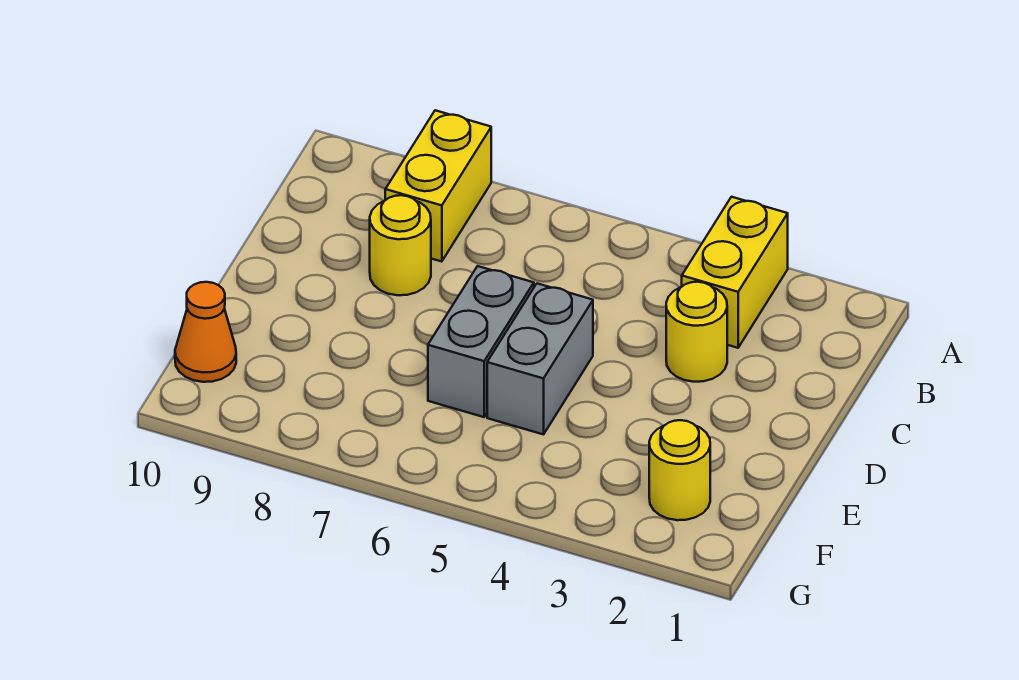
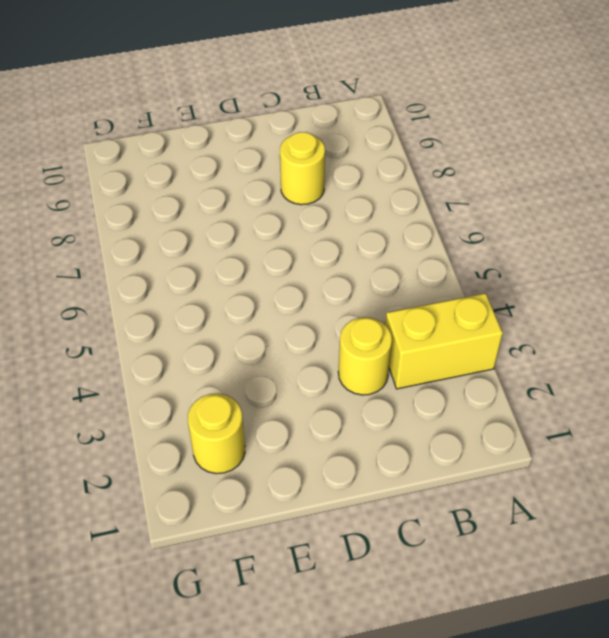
none -> yellow brick A8:B8 level 1
none -> grey brick D5:E5 level 1

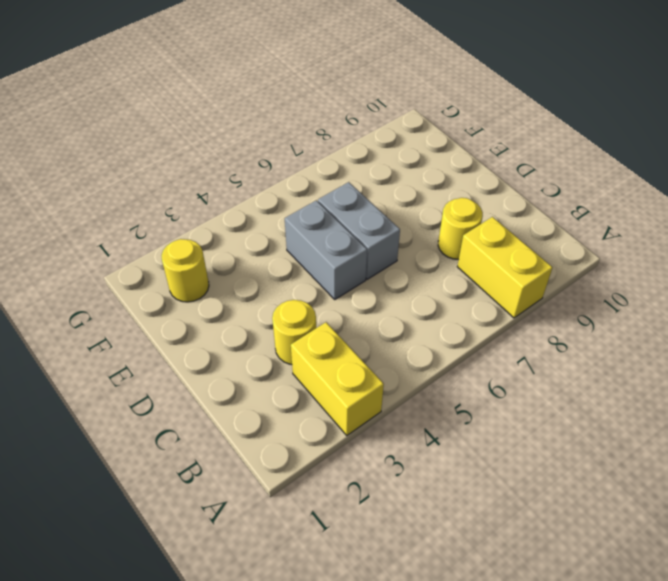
none -> orange cone F10 level 1

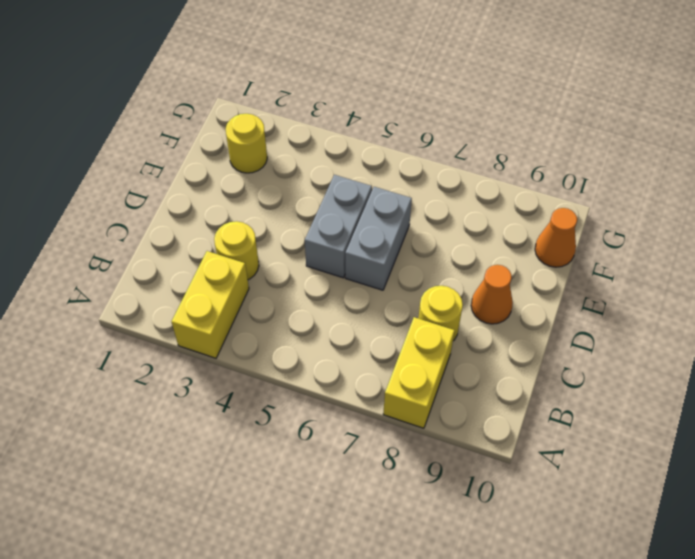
orange cone D9 level 1 -> none

